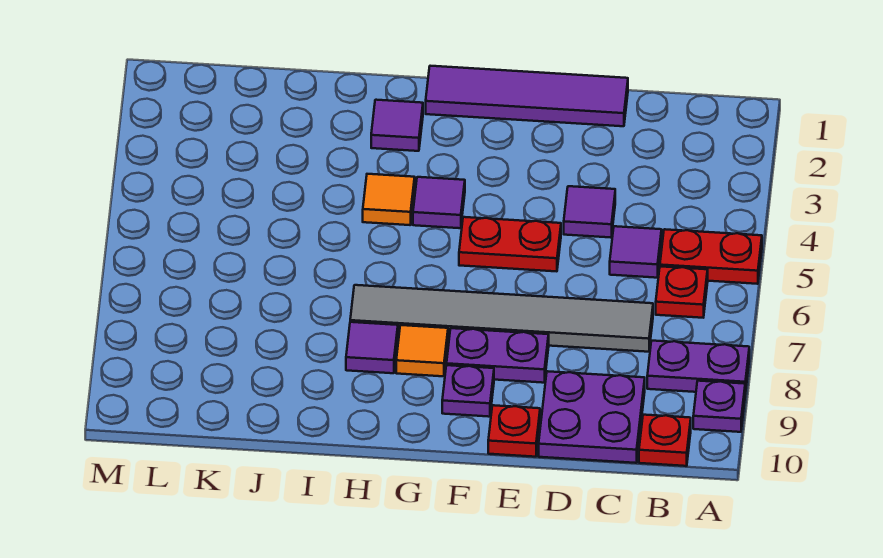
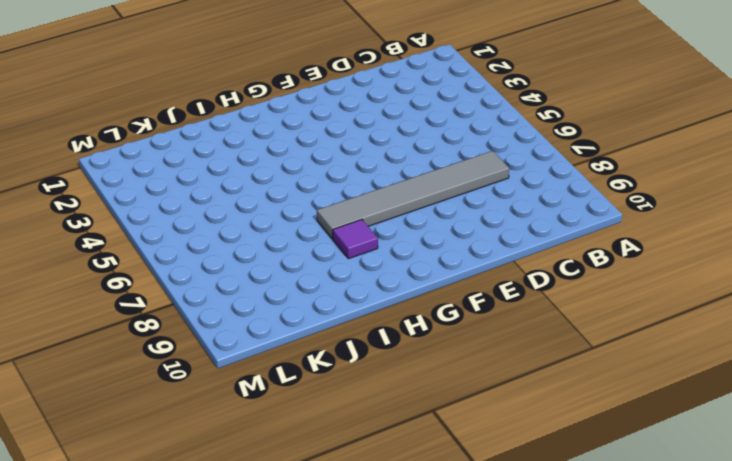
none -> red plate A5:B5 level 1
none -> purple plate A8:B8 level 1
none -> purple plate A9 level 1

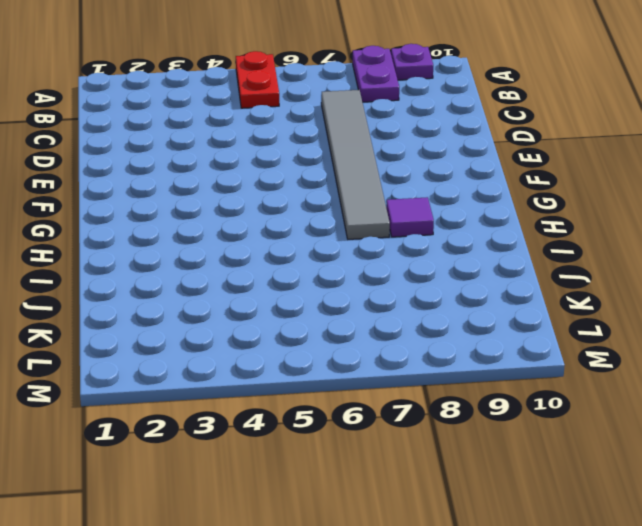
none -> red plate B6 level 1
none -> red plate B10 level 1
none -> purple tile C5 level 1

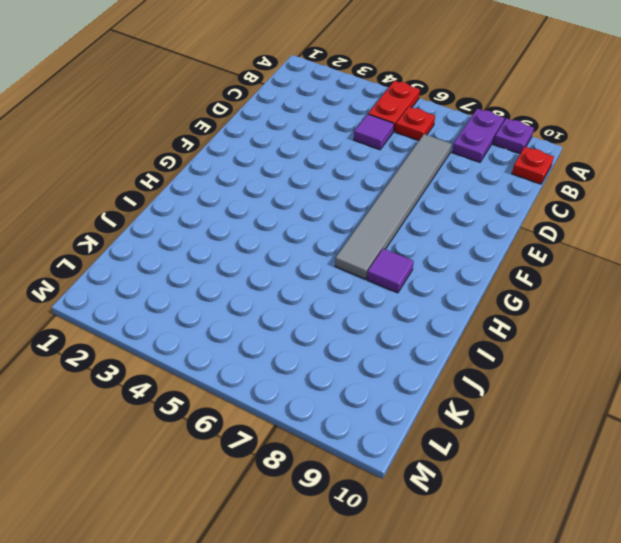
none -> purple plate C9:D10 level 1
none -> purple tile D1:G1 level 1
none -> purple tile D4 level 1

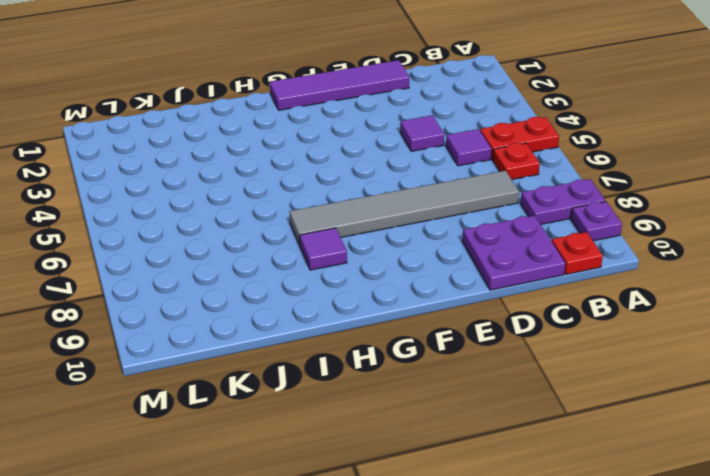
none -> red plate E5:F5 level 1
none -> purple plate E8:F8 level 1
none -> red plate E10 level 1

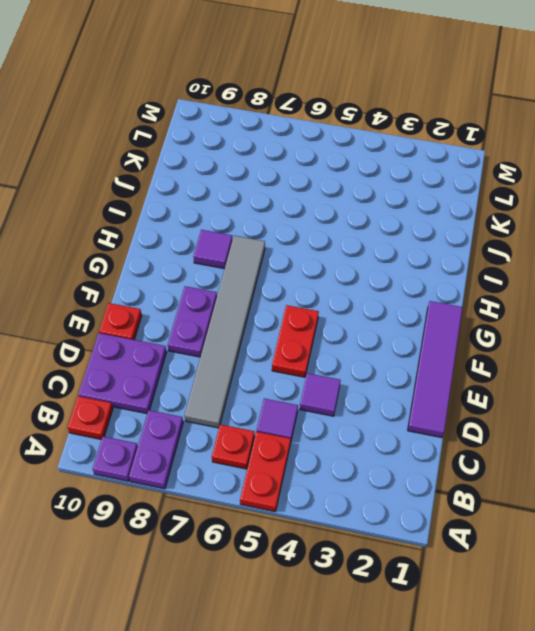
none -> purple plate F9 level 1
none -> purple tile G4 level 1
none -> orange tile G8 level 1

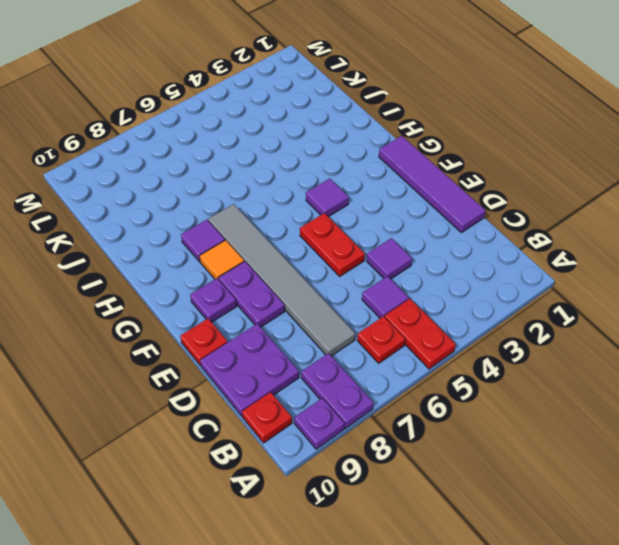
none -> purple tile H2 level 1
none -> orange tile H4 level 1

